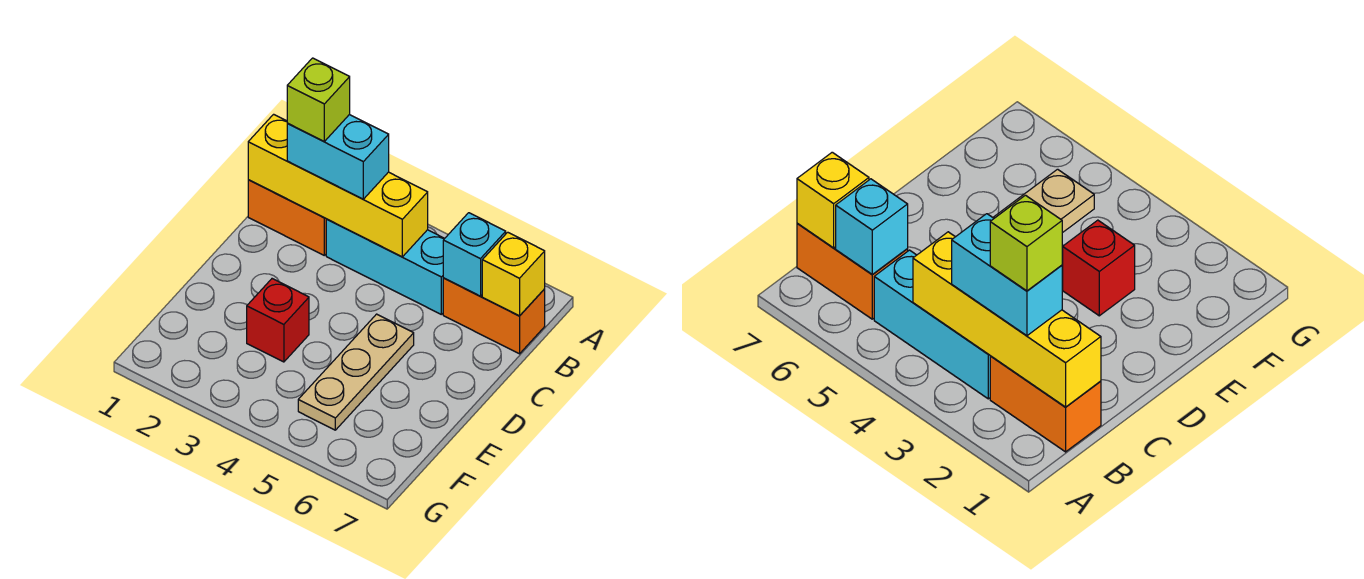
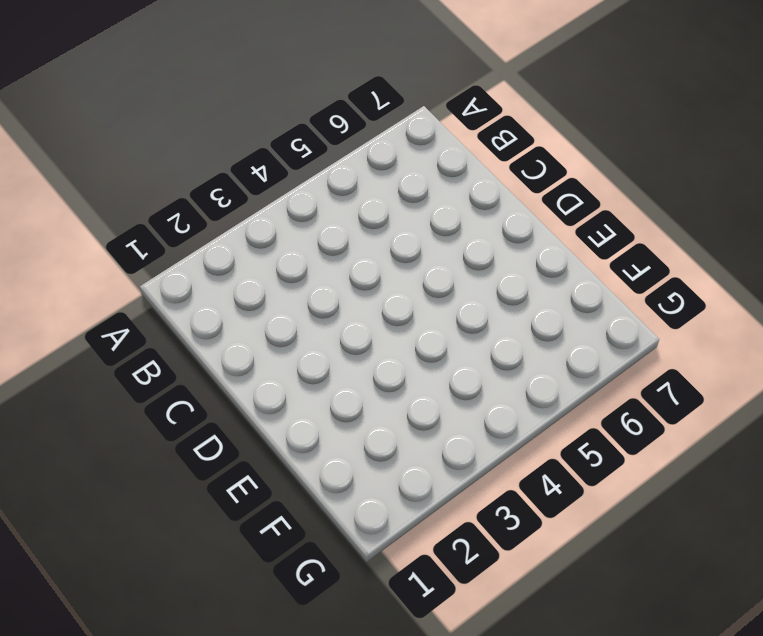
none -> orange brick B1:B2 level 1
none -> cyan brick B3:B5 level 1

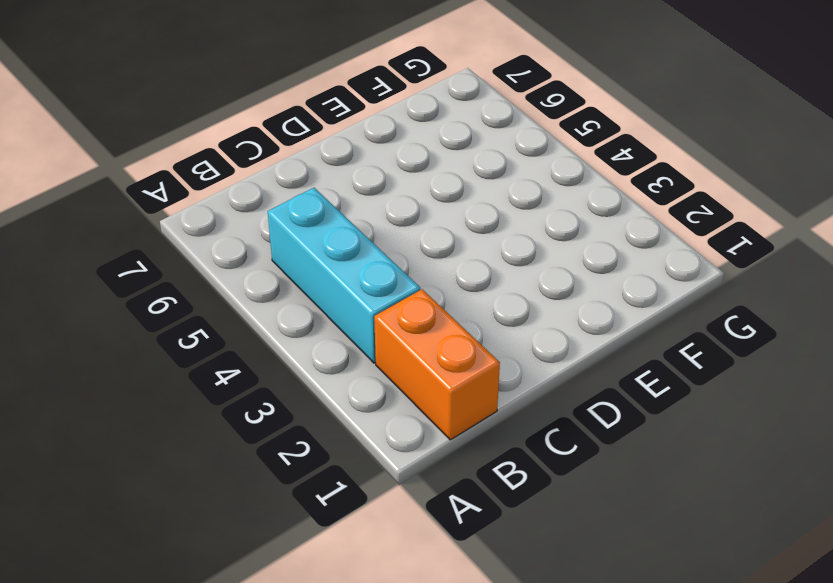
none -> orange brick B6:B7 level 1
none -> tan plate D5:F5 level 1

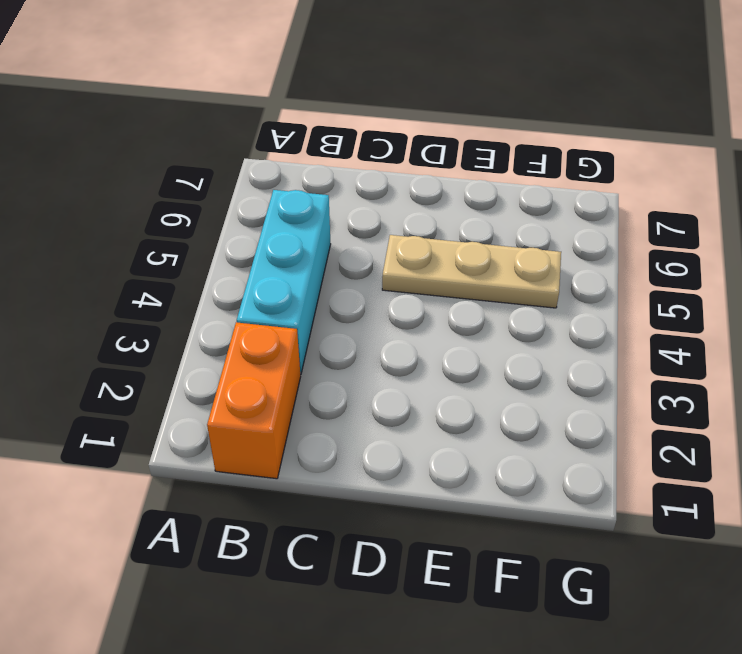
none -> orange brick B6:B7 level 1
none -> red brick E3 level 1

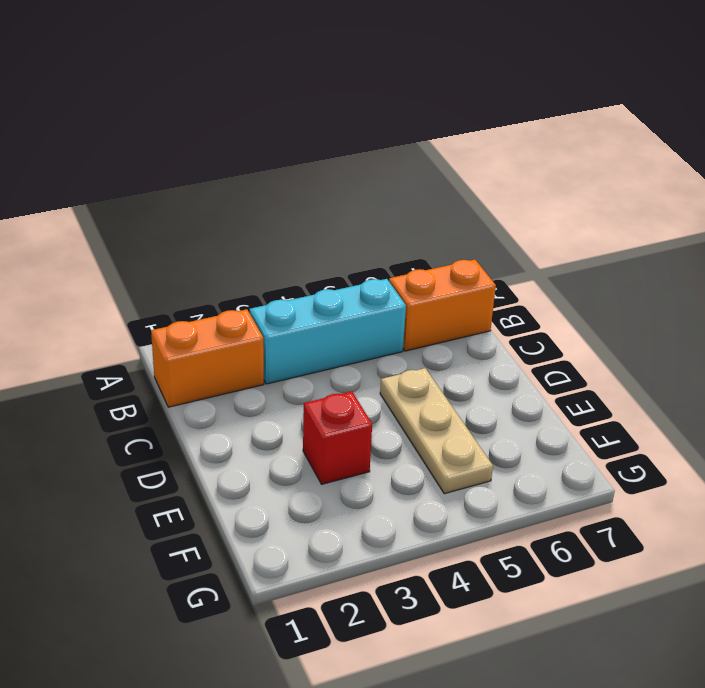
none -> yellow brick B1:B4 level 2
none -> cyan brick B6 level 2

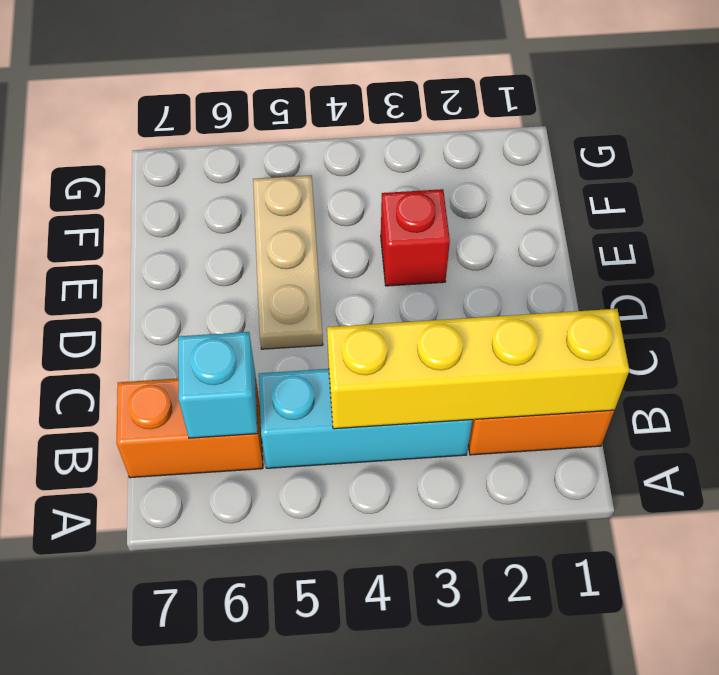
none -> yellow brick B7 level 2
none -> cyan brick B2:B3 level 3

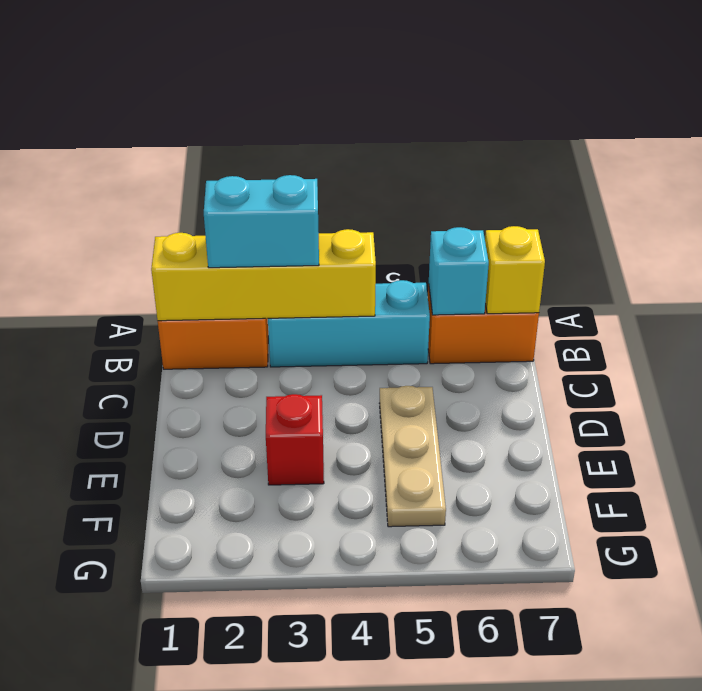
none -> lime brick B2 level 4

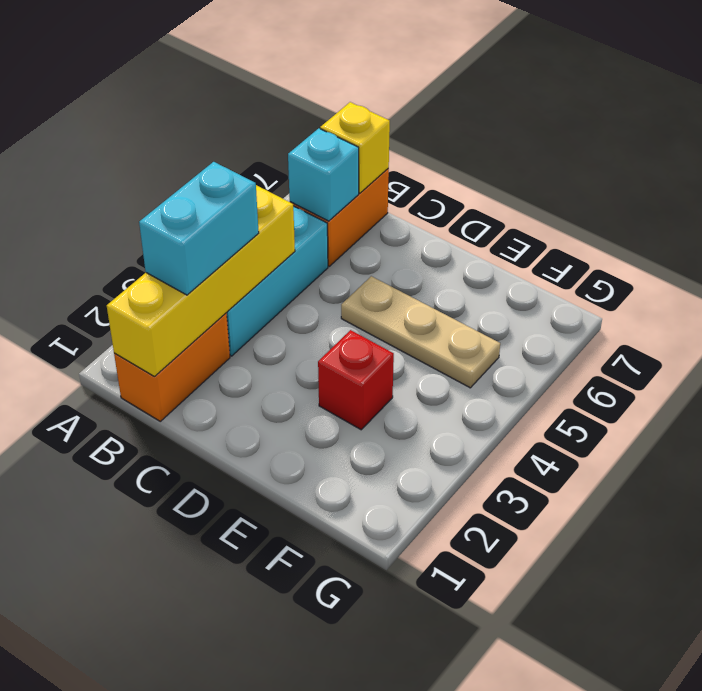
none -> lime brick B2 level 4

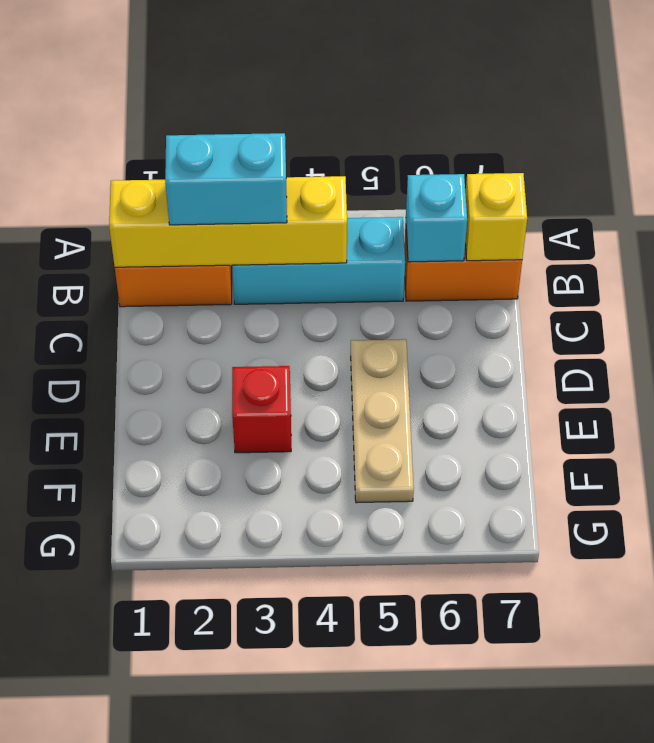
none -> lime brick B2 level 4

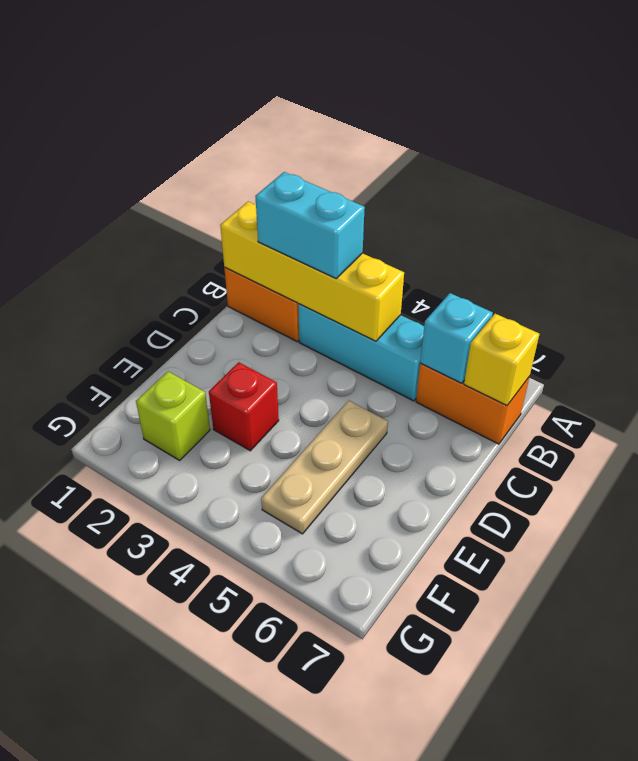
lime brick F2 level 1 -> lime brick B2 level 4

